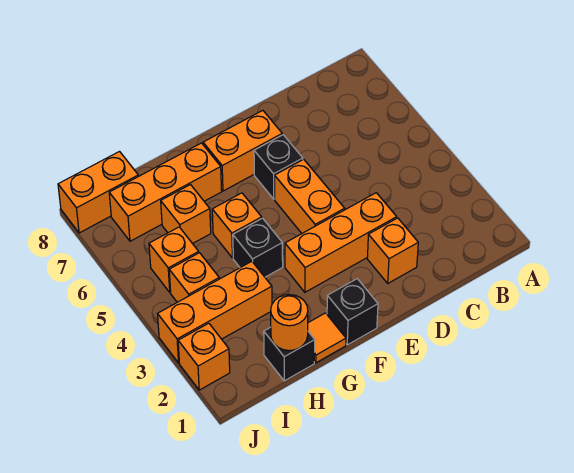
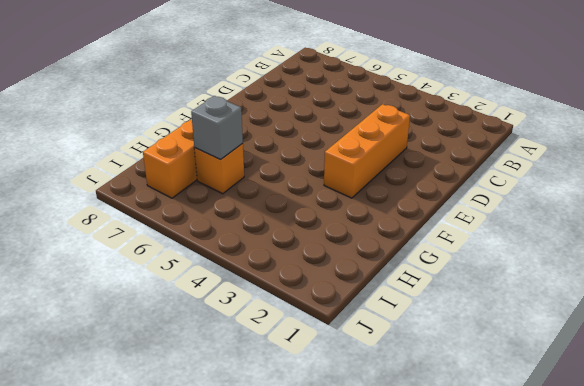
grey brick H6 level 2 -> none
none -> orange brick D2 level 1
none -> orange brick E4:E5 level 1
none -> black brick E6 level 1

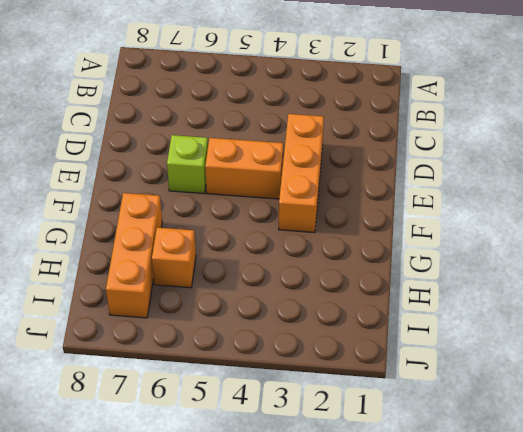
lime brick E6 level 1 -> black brick E6 level 1
none -> orange brick D2 level 1
none -> orange brick E7:F7 level 1
none -> black brick F1 level 1

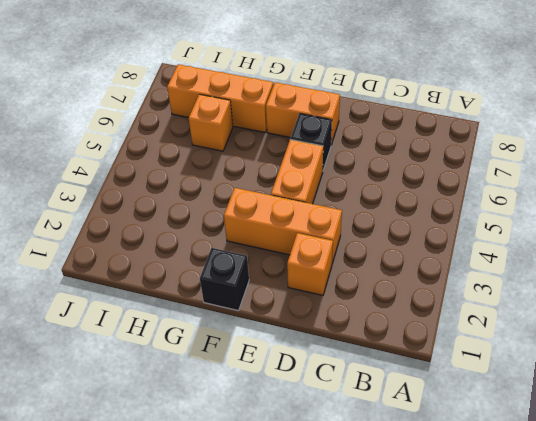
none -> orange tile G1 level 1
none -> black brick G4 level 1
none -> orange brick G5 level 1

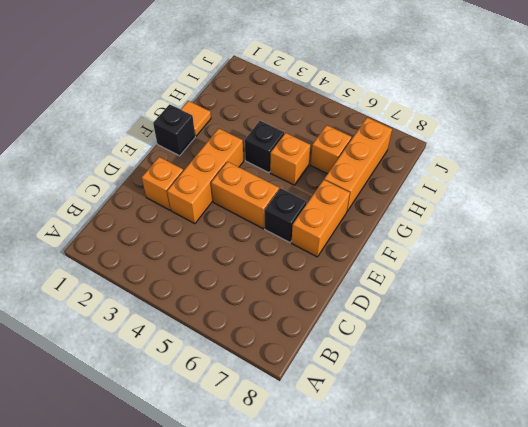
none -> black brick H1 level 1
none -> orange brick H3:J3 level 1
none -> orange brick I4 level 1

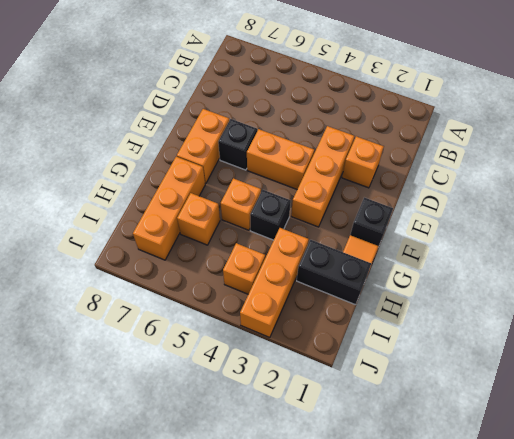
black brick H1:H2 level 1 -> black brick H1 level 1
none -> orange brick I5 level 1
none -> orange brick I8:J8 level 1
none -> orange brick J2 level 1

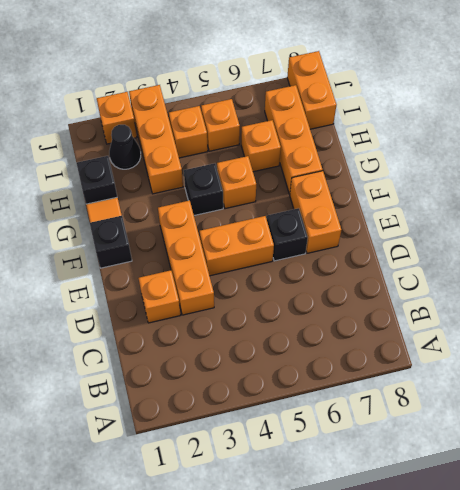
black cone I2 level 1 -> none
none -> orange round brick H1 level 2

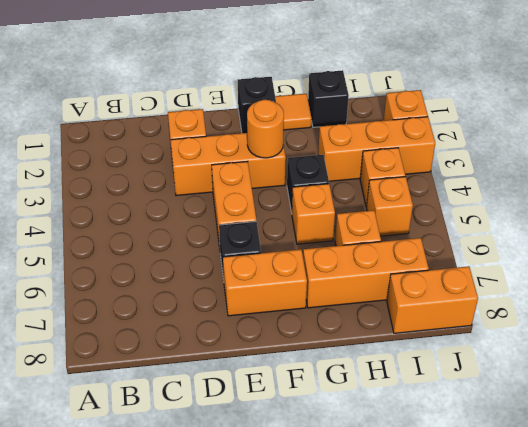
orange round brick F3 level 2 -> orange round brick H1 level 2

